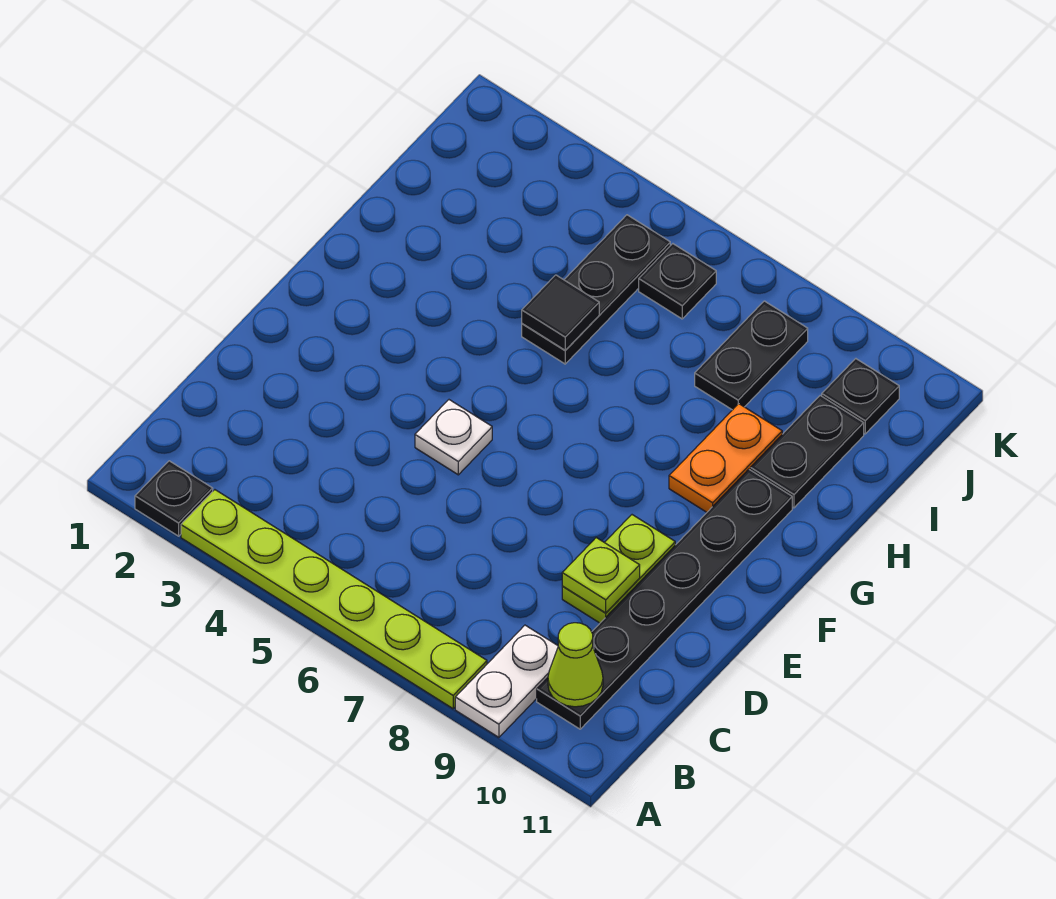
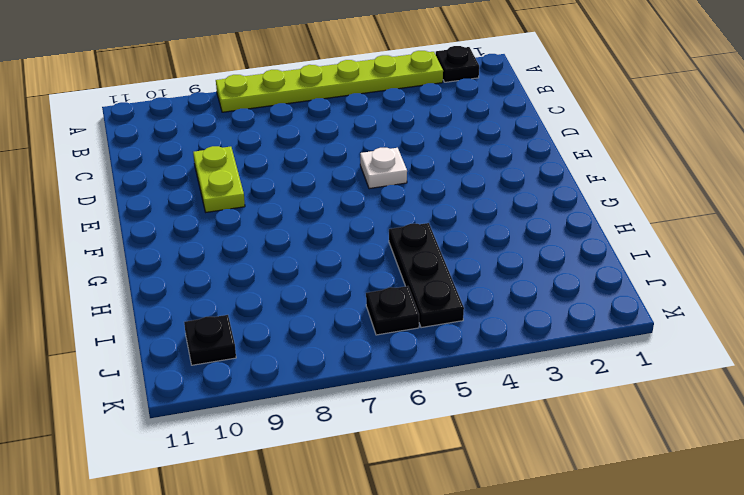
none -> white plate A9:B9 level 1
none -> black plate B10:G10 level 1
none -> orange plate G9:H9 level 1

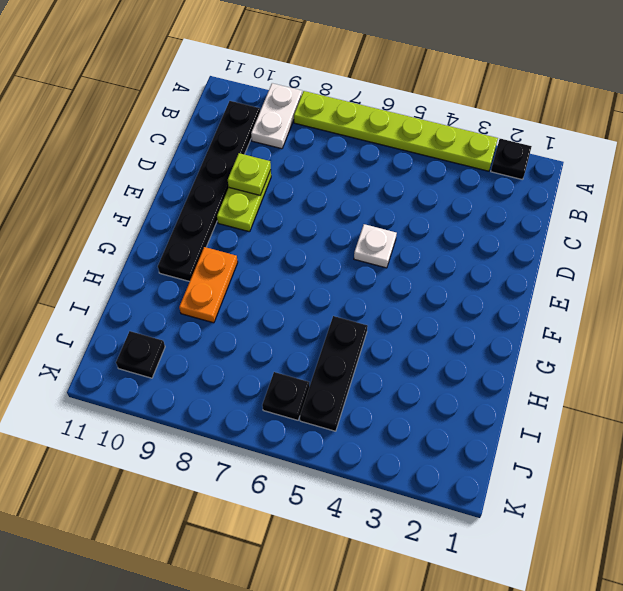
none -> black plate H10:I10 level 1
none -> black plate I8:J8 level 1
none -> lime cone B10 level 2

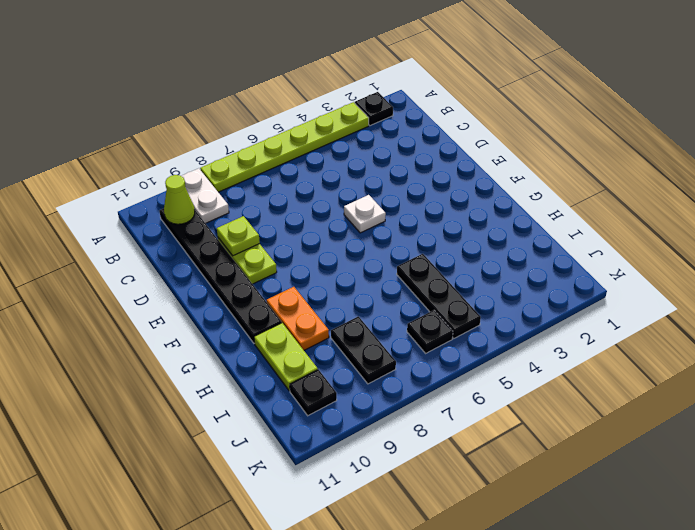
lime plate H10:I10 level 1 -> black plate H10:I10 level 1
none -> black tile H5 level 2

